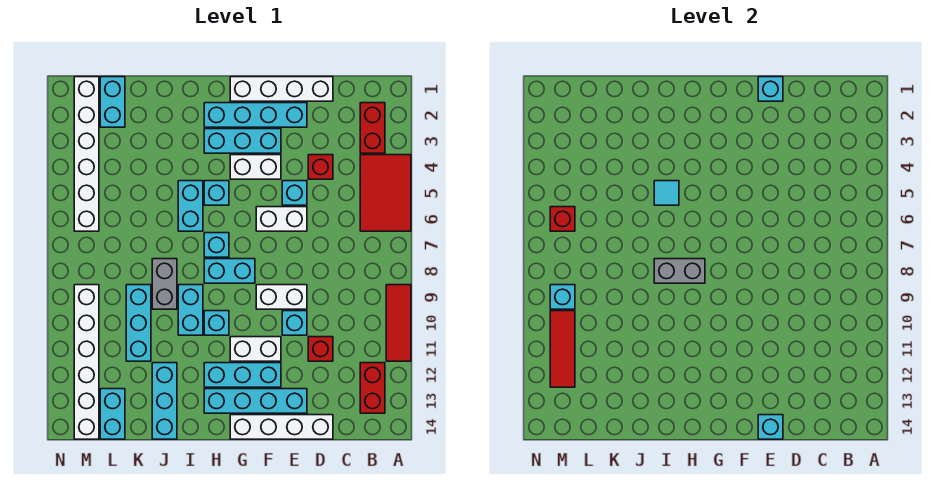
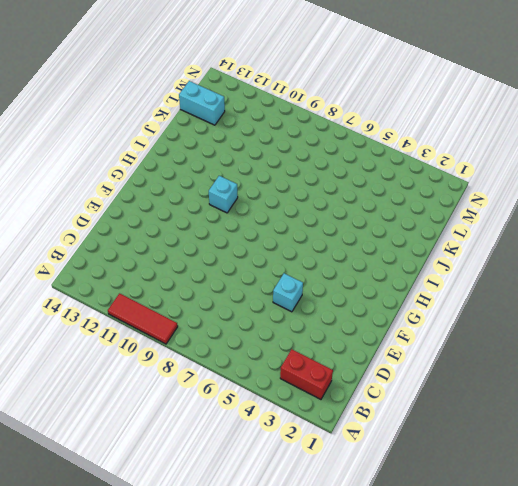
none -> red tile A4:B6 level 1
none -> red brick B12:B13 level 1
none -> white brick D1:G1 level 1
none -> red brick D4 level 1

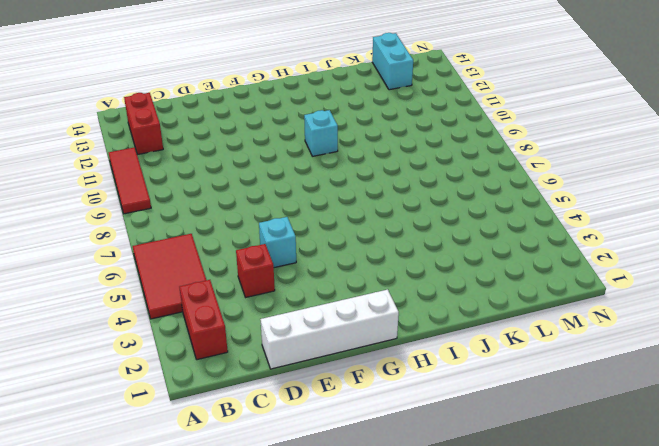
none -> red brick D11 level 1
none -> white brick D14:G14 level 1
none -> cyan brick E2:H2 level 1
none -> white brick E6:F6 level 1

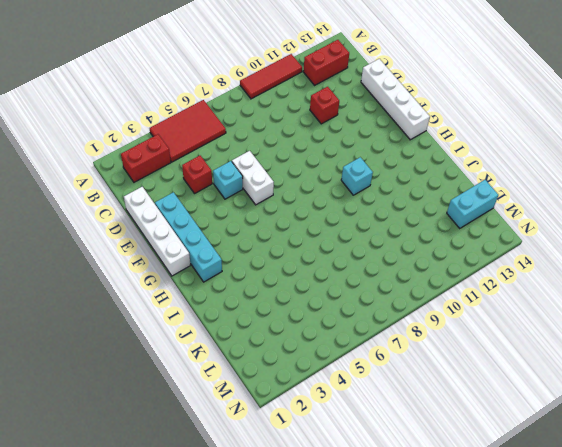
none -> white brick E9:F9 level 1
none -> cyan brick E10 level 1
none -> cyan brick E13:H13 level 1
none -> cyan brick F3:H3 level 1

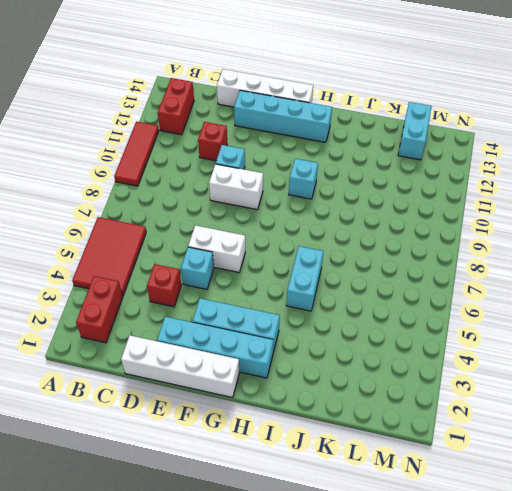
none -> white brick F4:G4 level 1
none -> white brick F11:G11 level 1
none -> cyan brick F12:H12 level 1
none -> cyan brick G8:H8 level 1

